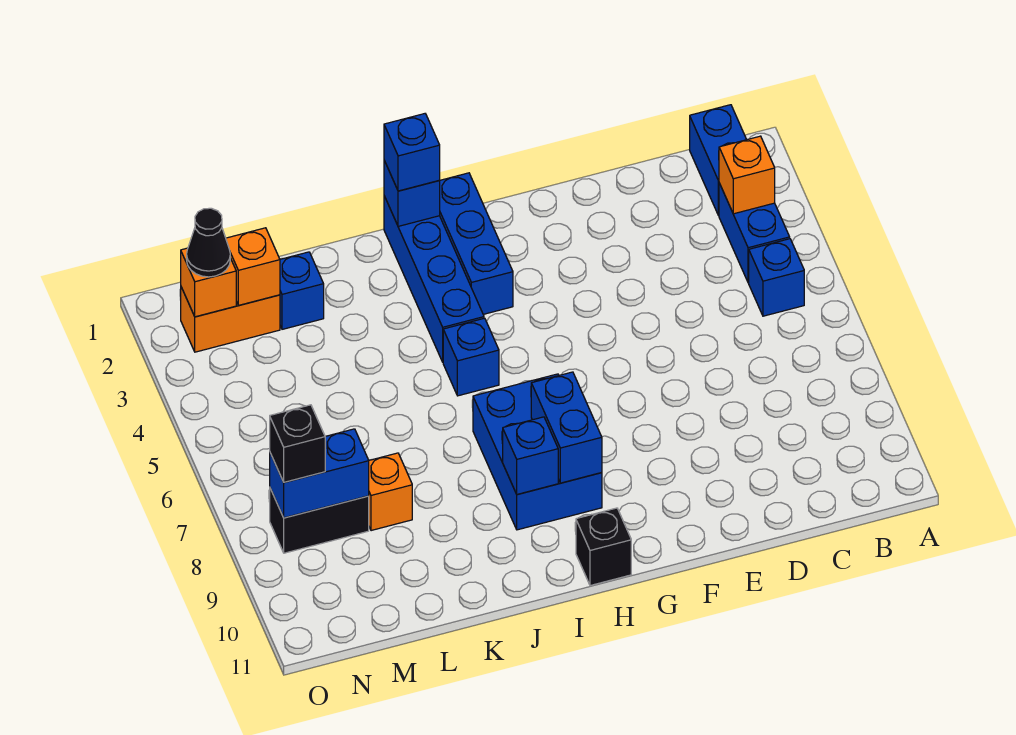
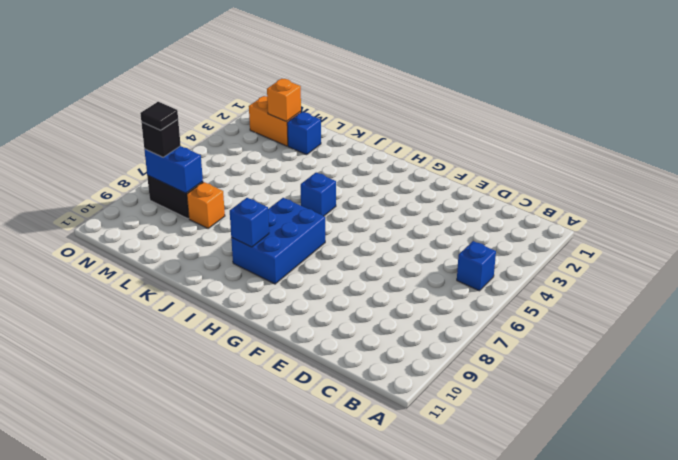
black tile N8 level 4 -> none
none -> blue brick B1:B2 level 1
none -> blue brick B3:B4 level 1
none -> blue brick H1:H3 level 1

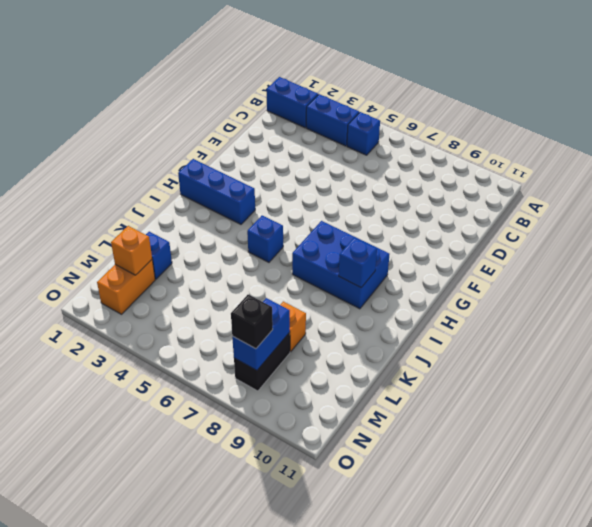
none -> black brick H11 level 1
none -> blue brick I1:I4 level 1
none -> orange brick B3 level 2

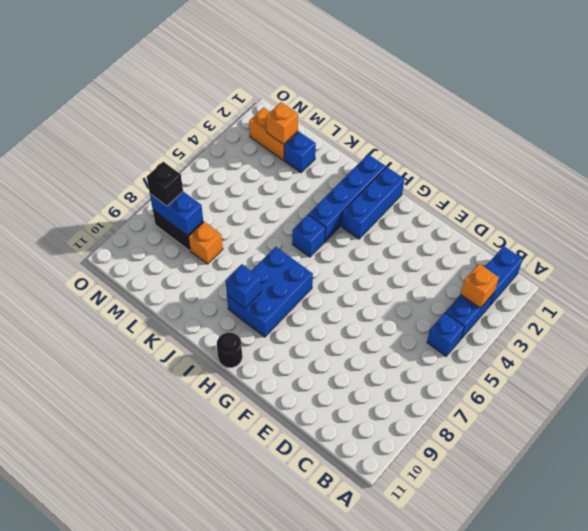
black round brick H11 level 1 -> black brick H11 level 1
none -> blue brick H8:H9 level 2
none -> blue brick I1 level 2
none -> orange brick N2 level 2

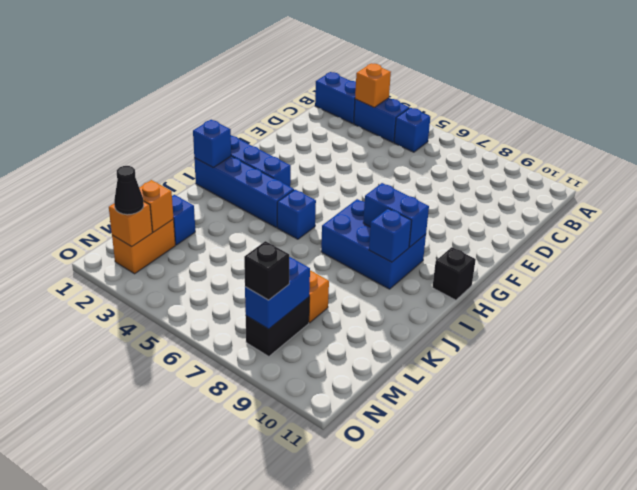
none -> blue brick I1 level 3

